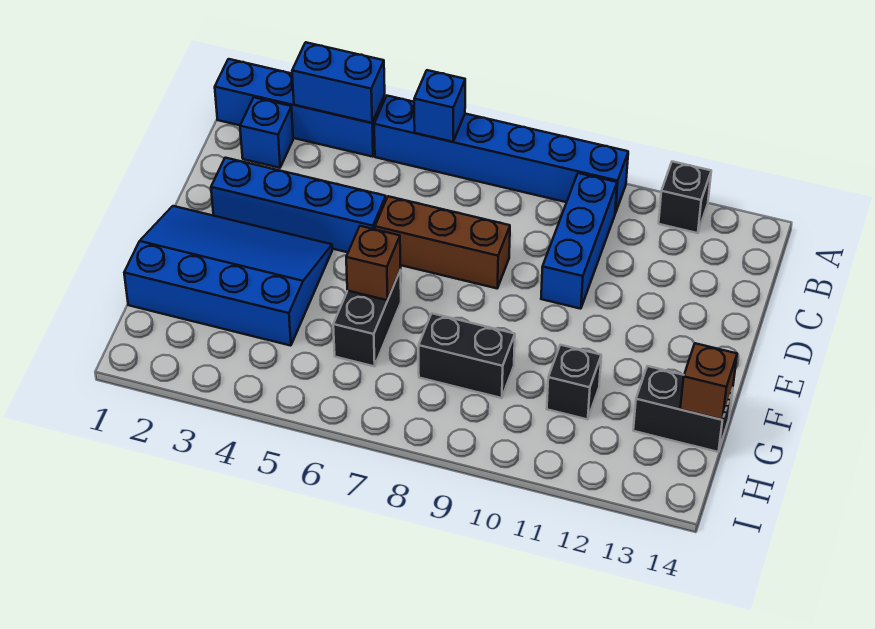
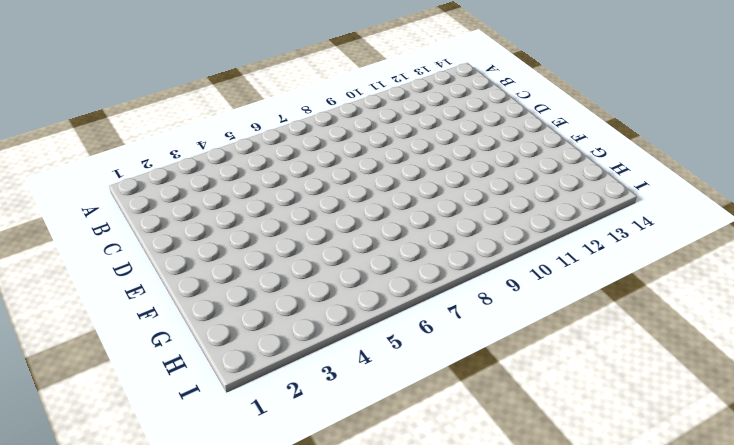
none -> blue brick A1:A4 level 1
none -> blue brick A5:A10 level 1
none -> black brick A12 level 1

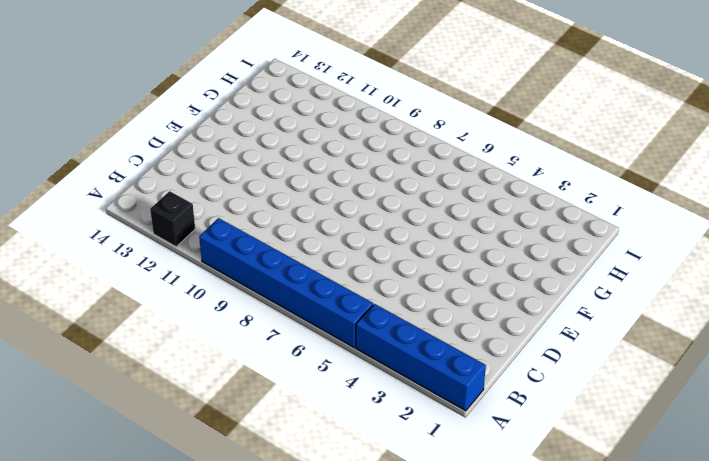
none -> blue brick B2 level 1
none -> blue brick B10:D10 level 1
none -> blue brick D2:D5 level 1

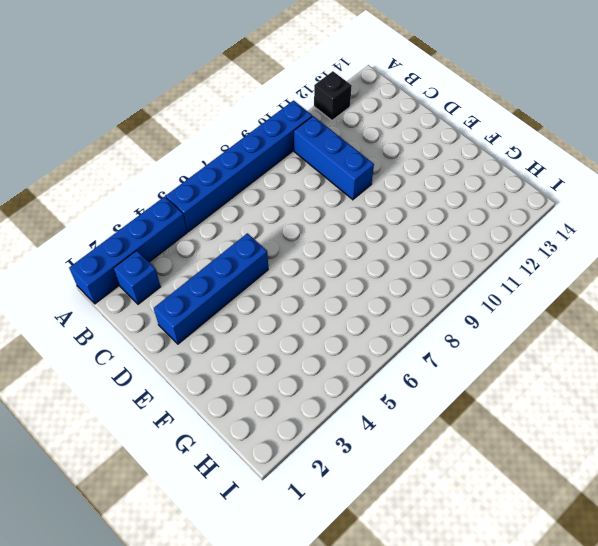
none -> brown brick D6:D8 level 1
none -> blue slope E1:G4 level 1 top G
none -> black brick F6:G6 level 1

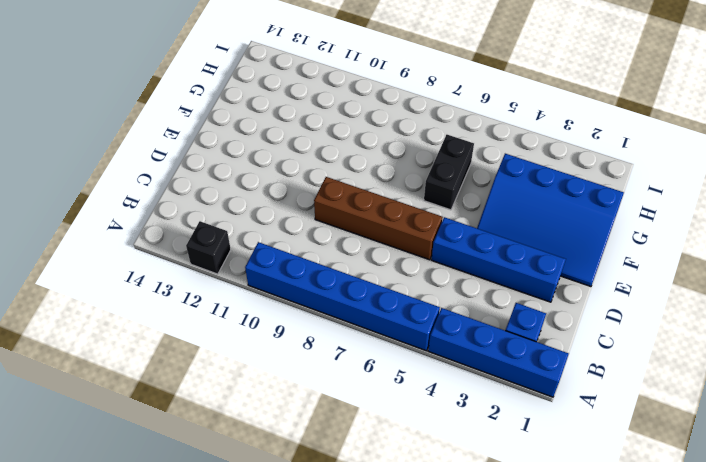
brown brick D6:D9 level 1 -> brown brick D6:D8 level 1
none -> blue brick B10:D10 level 1
none -> black brick G8:G9 level 1
none -> black brick G11 level 1

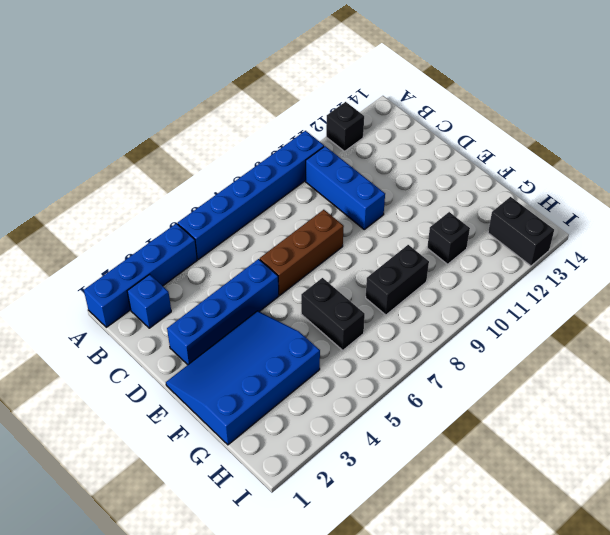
black brick H13:I13 level 1 -> black brick G13:G14 level 1
none -> blue brick A3:A4 level 2
none -> blue brick A6 level 2
none -> brown brick F6 level 2

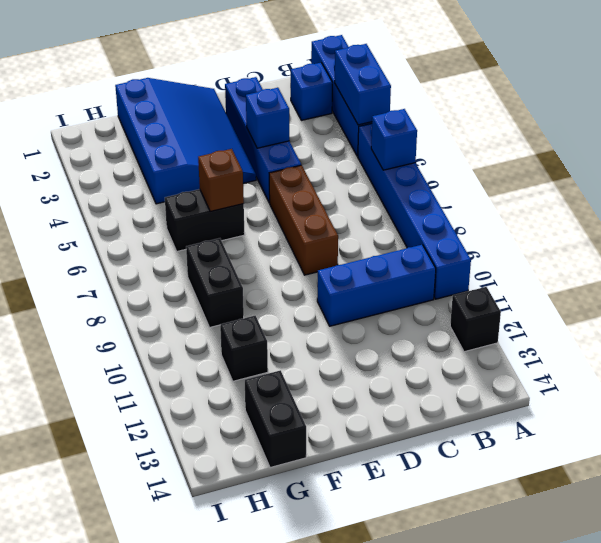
blue brick D4 level 2 -> none
none -> brown brick G14 level 2

